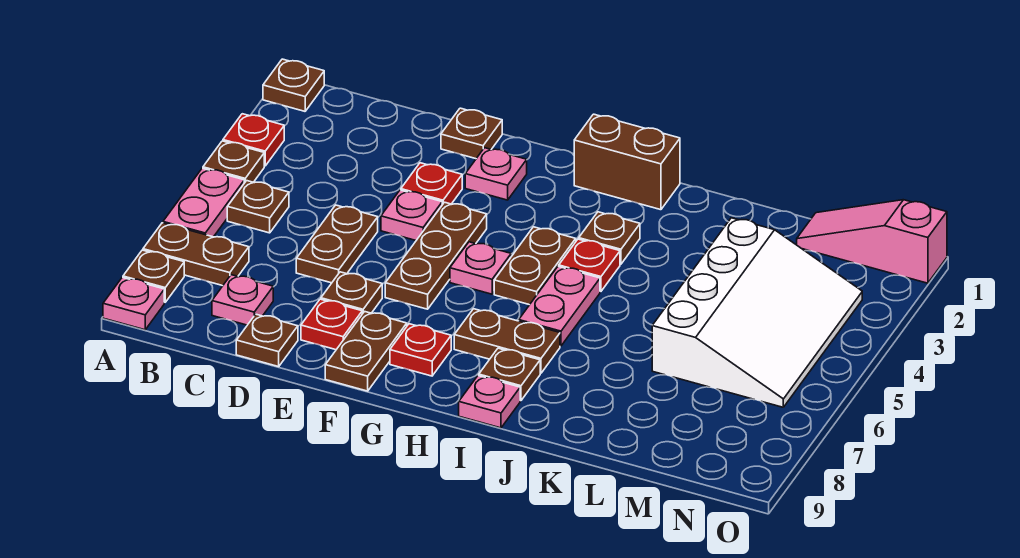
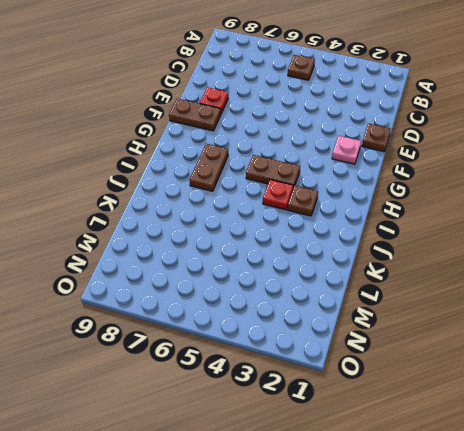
none -> brown plate A1 level 1
none -> red plate A3 level 1
none -> brown plate A4 level 1
none -> pink plate A5:A6 level 1

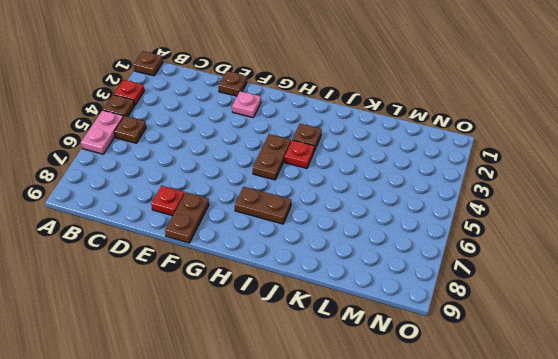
none -> brown plate A7:B7 level 1
none -> brown plate A8 level 1
none -> pink plate A9 level 1
none -> pink plate C8 level 1

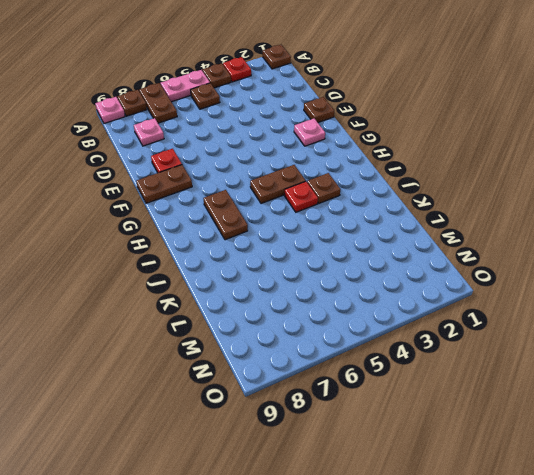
none -> brown plate D5:D6 level 1
none -> brown plate D9 level 1
none -> red plate E3 level 1
none -> pink plate E4 level 1

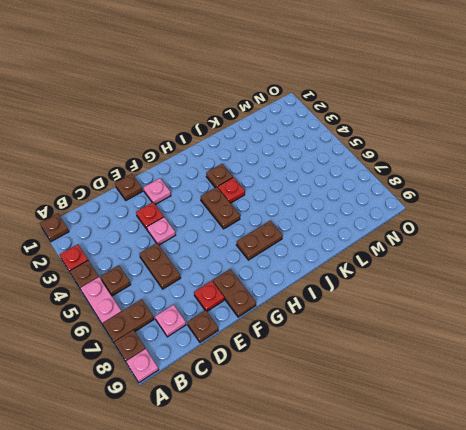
none -> brown plate E7 level 1
none -> brown plate F4:F6 level 1
none -> pink plate G5 level 1
none -> red plate G8 level 1

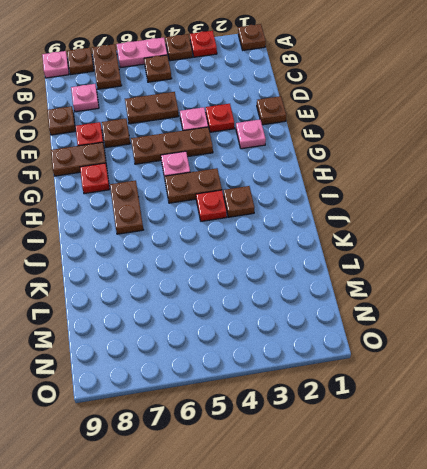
none -> brown brick H1:I1 level 1
none -> pink plate I5:I6 level 1
none -> brown plate I8 level 1
none -> pink plate I9 level 1

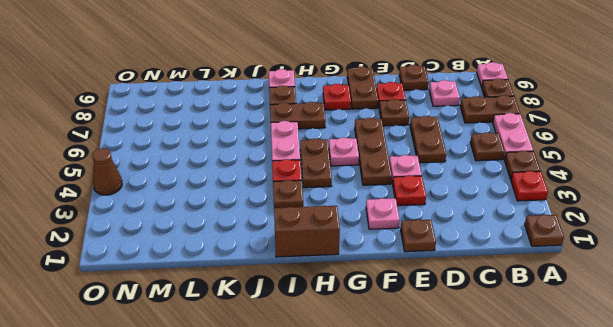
brown cone O4 level 1 -> none
none -> white slope L3:N6 level 1 top L
none -> pink slope M1:O1 level 1 top O

